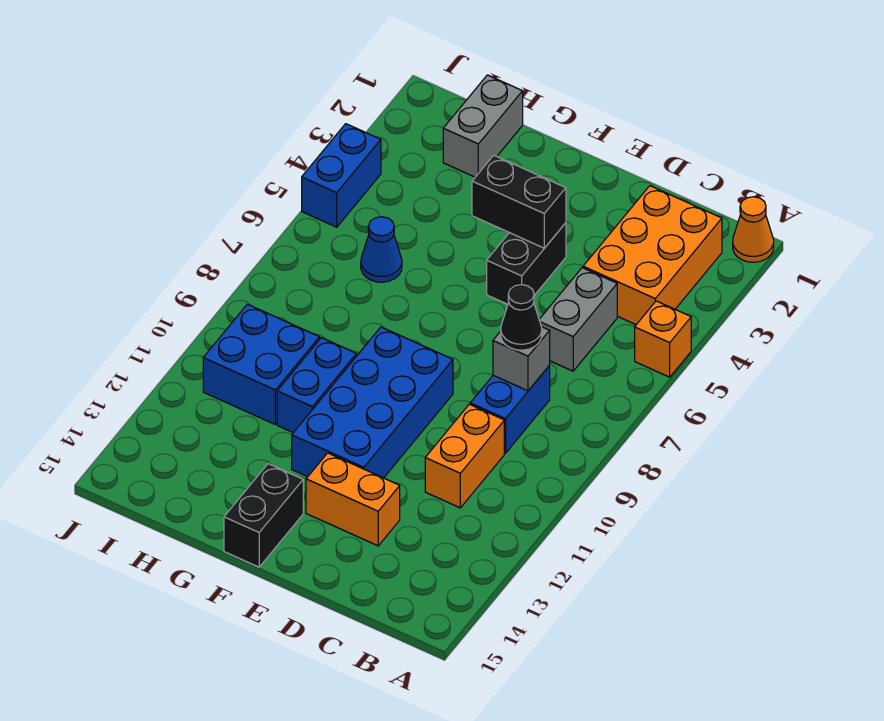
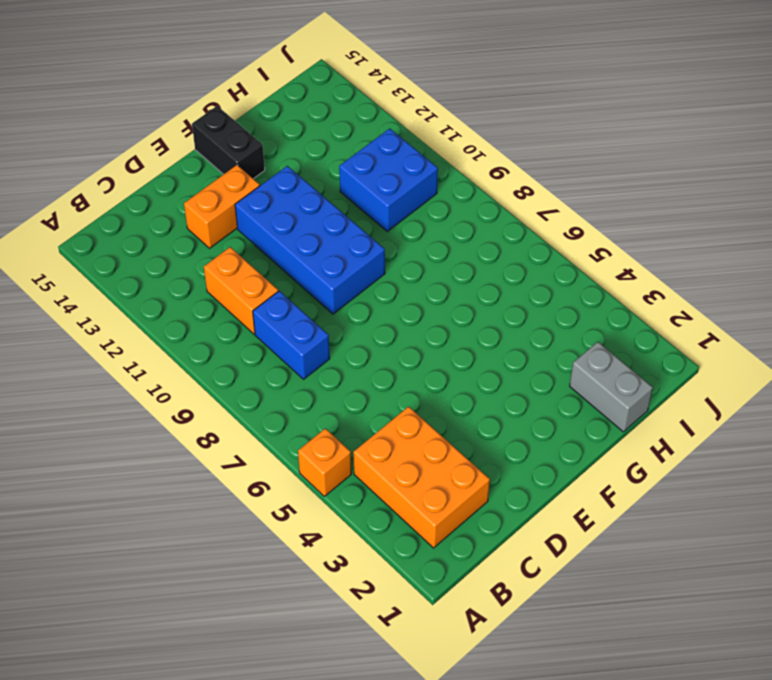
none -> orange cone A1 level 1
none -> grey brick C5:C6 level 1
none -> black brick E4:E5 level 1

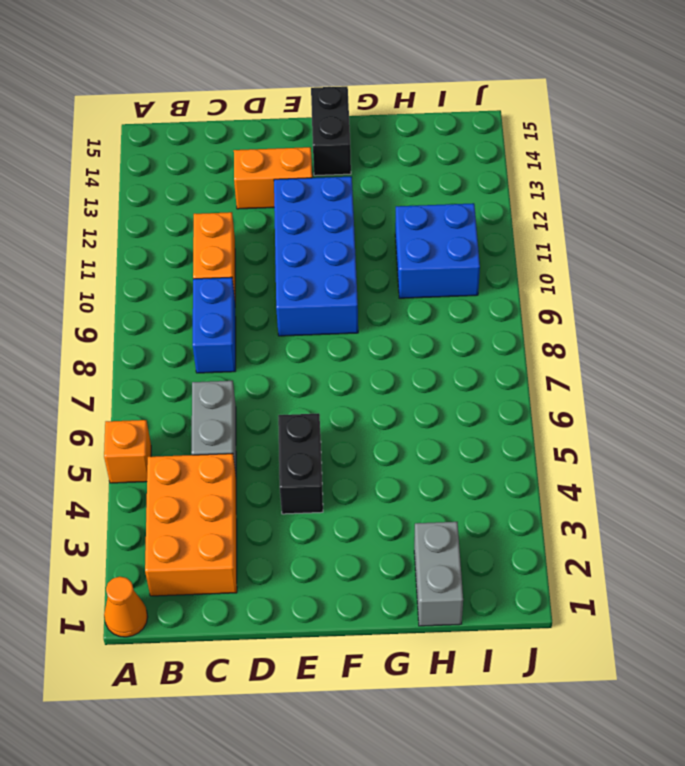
none -> blue brick G10:G11 level 1
none -> blue cone H6 level 1
none -> blue brick J4:J5 level 1

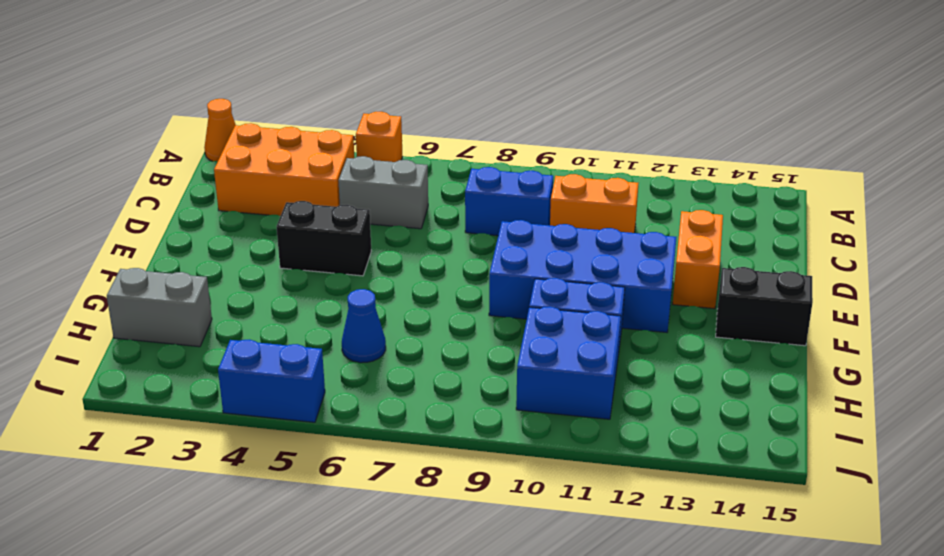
none -> grey brick C8 level 2
none -> black brick E4:F4 level 2
none -> black cone C8 level 3

